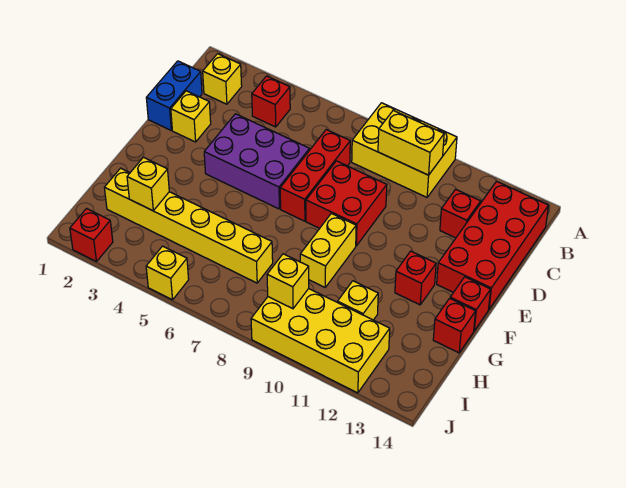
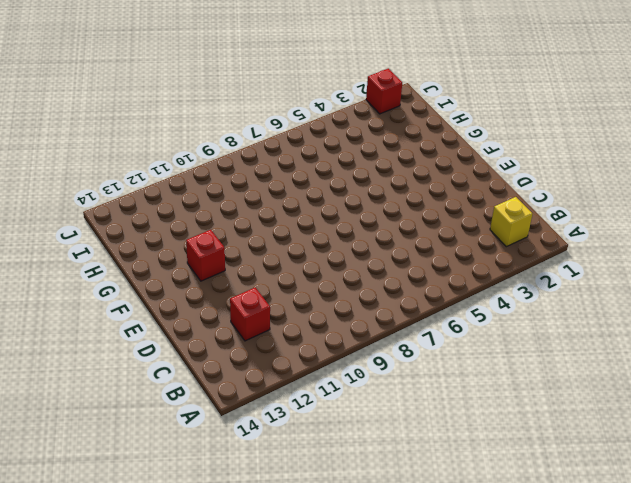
none -> yellow brick A8:B10 level 1
none -> red brick B4 level 1
none -> red brick B13:E14 level 1

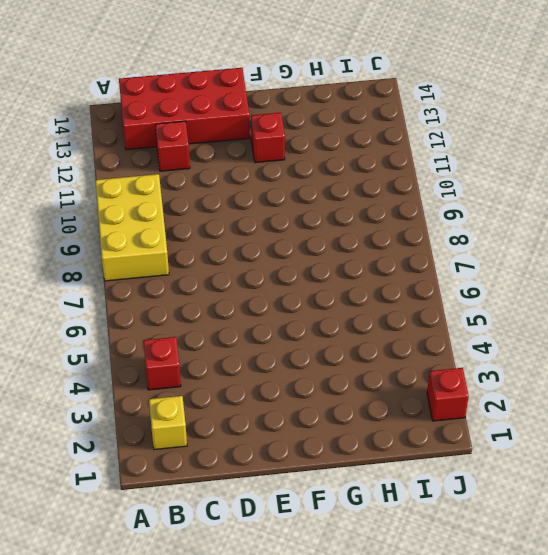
none -> blue brick C1:D1 level 1
none -> red brick C7:E7 level 1
none -> yellow brick D2 level 1

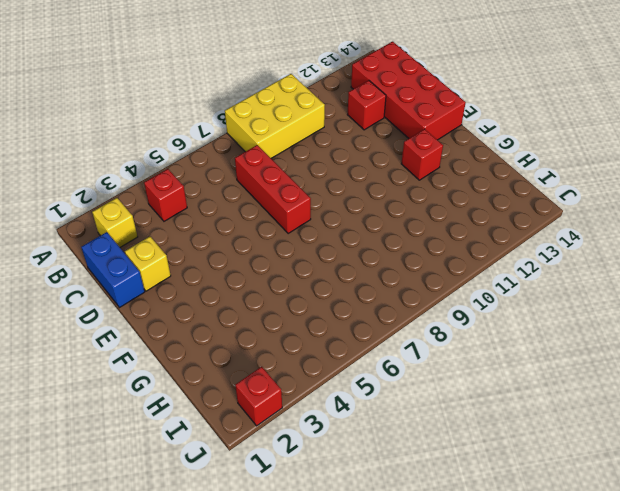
none -> purple brick D4:E6 level 1
none -> red brick D8:E9 level 1
none -> yellow brick F9:G9 level 1

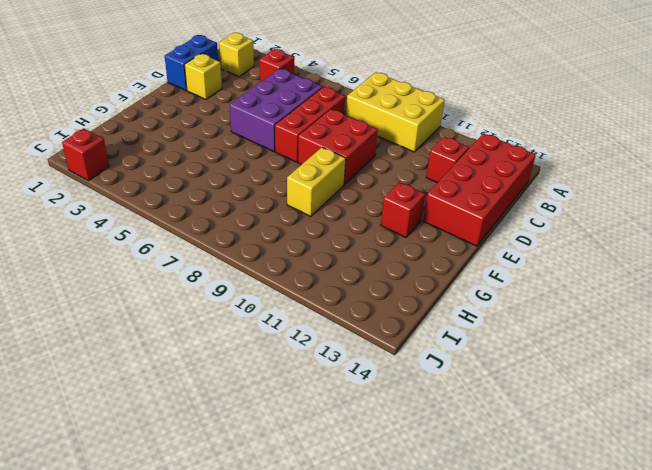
purple brick C5:E6 level 1 -> purple brick D4:E6 level 1
none -> red brick F14 level 1
none -> red brick G14 level 1
none -> yellow brick H2:H7 level 1

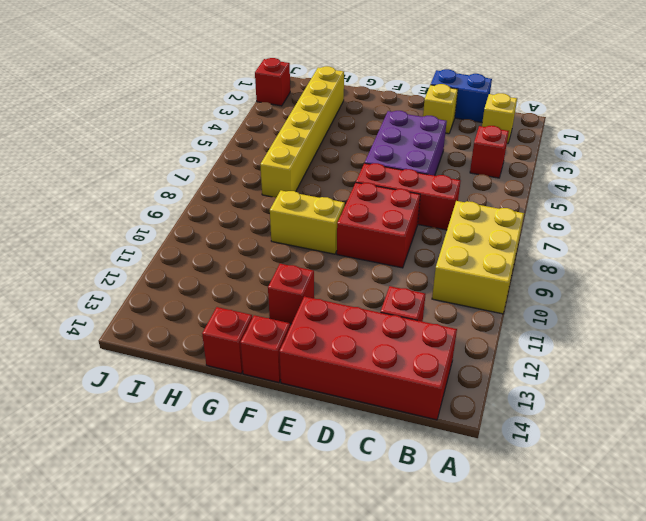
none -> yellow brick H11 level 1
none -> yellow brick I9:J12 level 1
none -> yellow brick J5 level 1

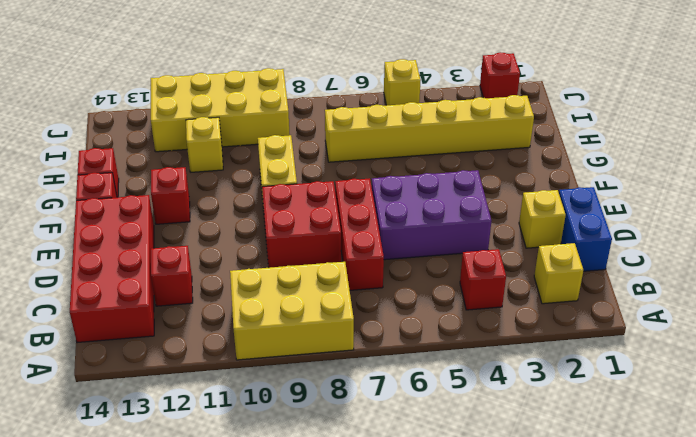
none -> yellow brick B9:B10 level 2
none -> yellow brick H3 level 2
none -> yellow brick I9 level 2

